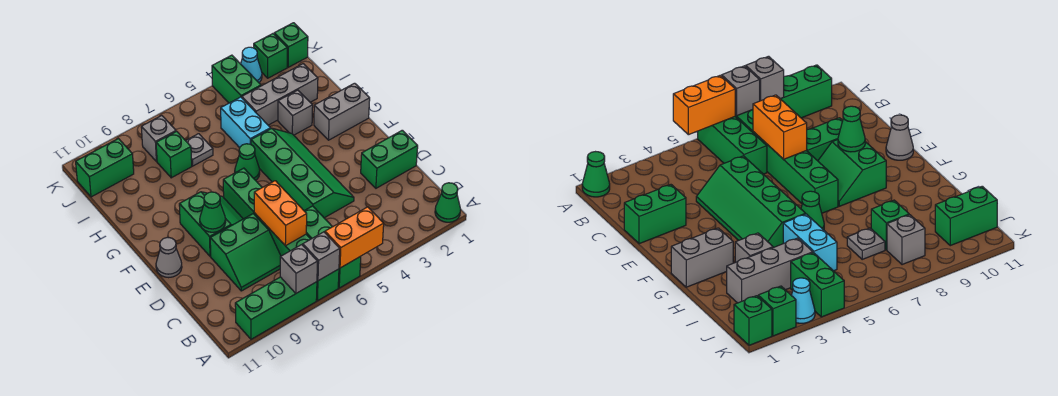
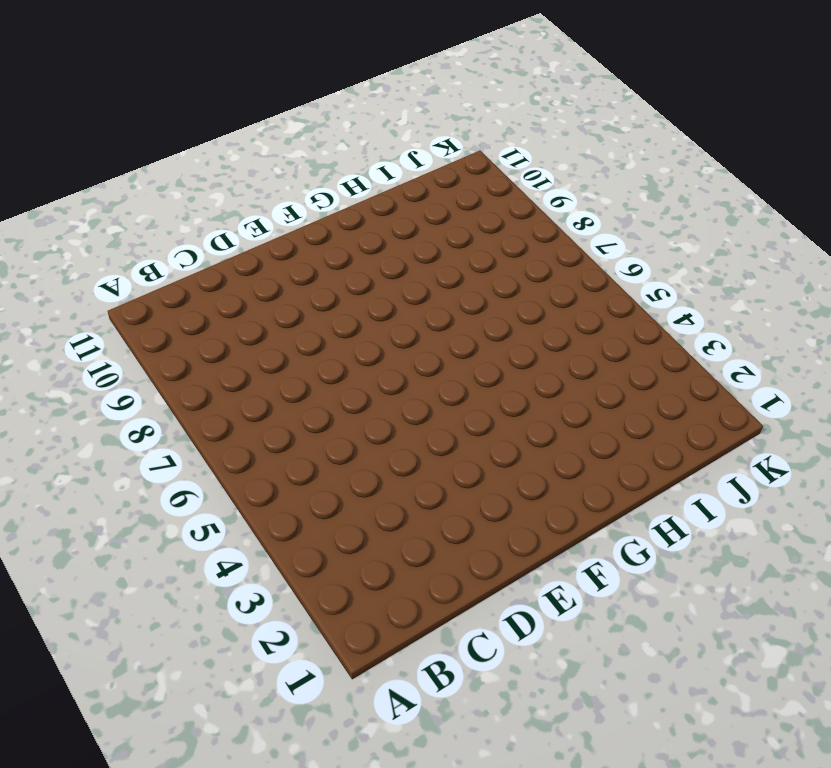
none -> green cone A1 level 1
none -> green brick A6:C6 level 1
none -> green brick A7:F7 level 1

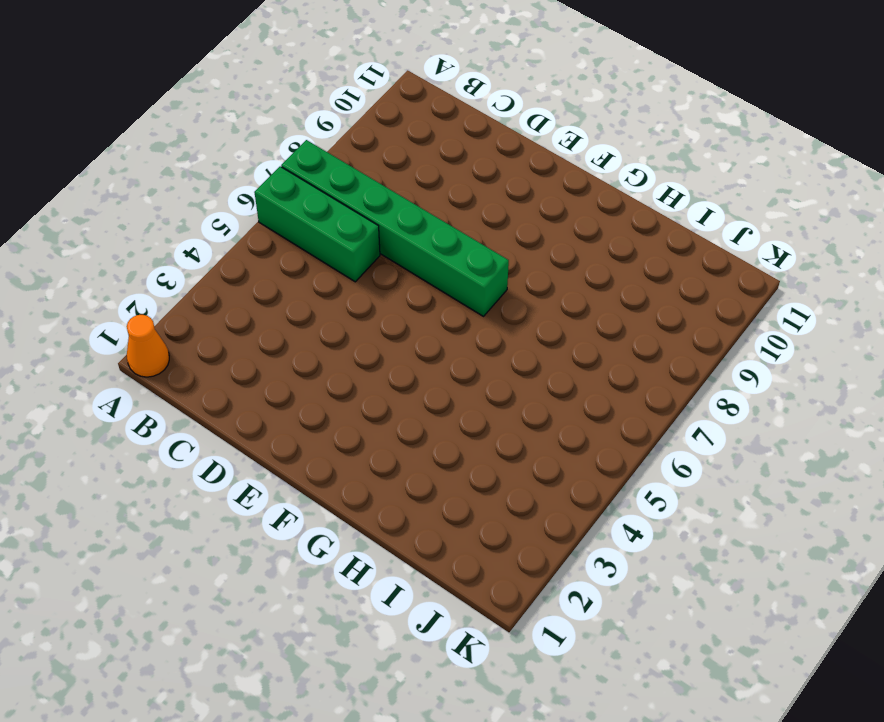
orange cone A1 level 1 -> green cone A1 level 1
none -> green brick A8:A10 level 1
none -> green slope C8:D9 level 1 top D
none -> green brick D1:D2 level 1

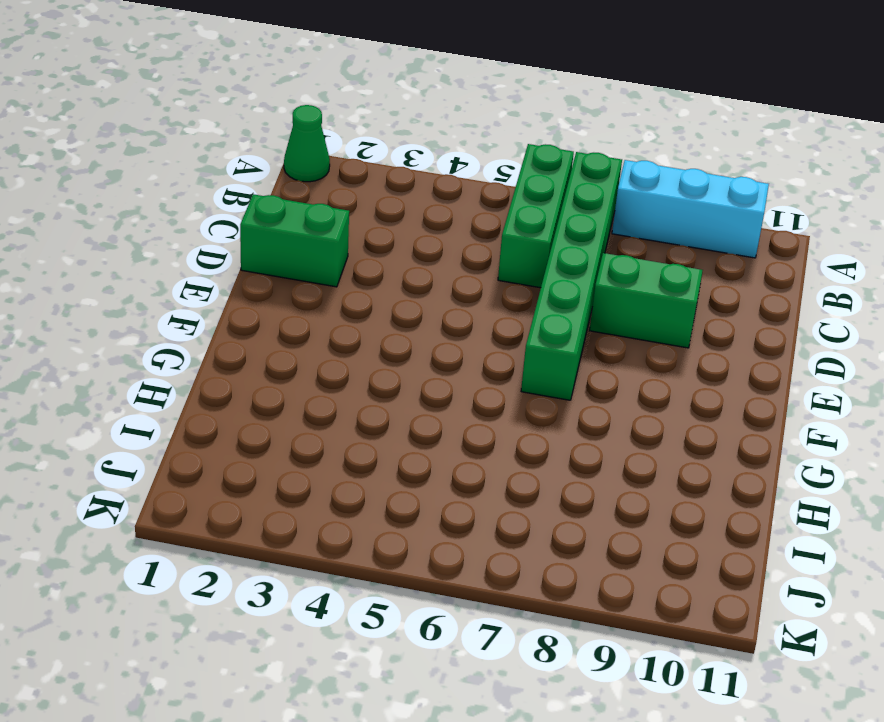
cyan brick A8:A10 level 1 -> green brick A8:A10 level 1
none -> green slope D4:G5 level 1 top 5
none -> green slope E8:F9 level 1 top 9
none -> grey cone E11 level 1

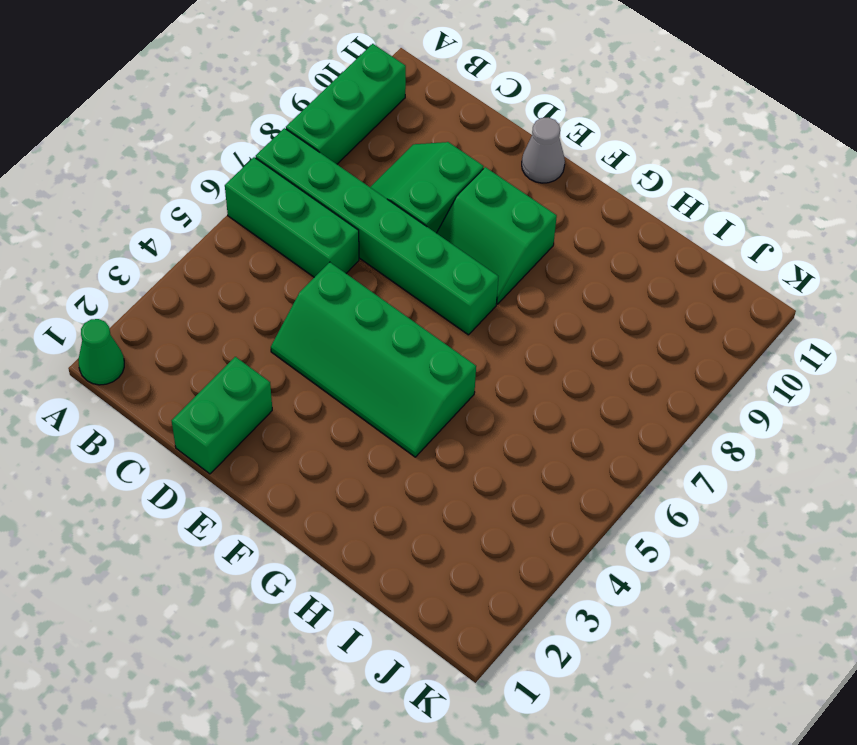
none -> grey brick G1:G2 level 1
none -> green cone G6 level 1
none -> grey brick H3 level 1

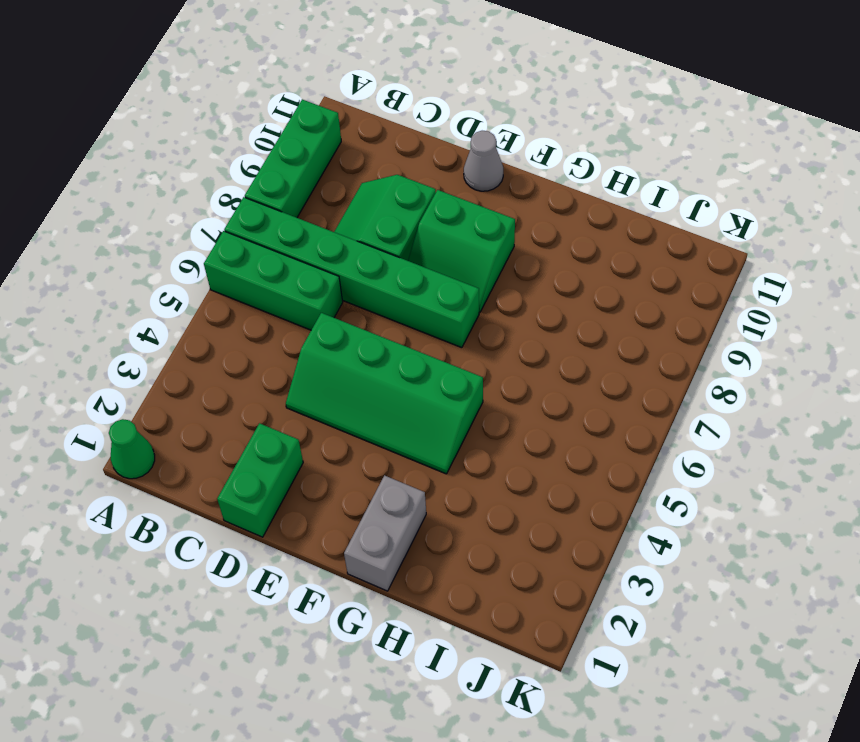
none -> green cone G6 level 1
none -> grey brick H3 level 1
none -> cyan brick H5:I5 level 1

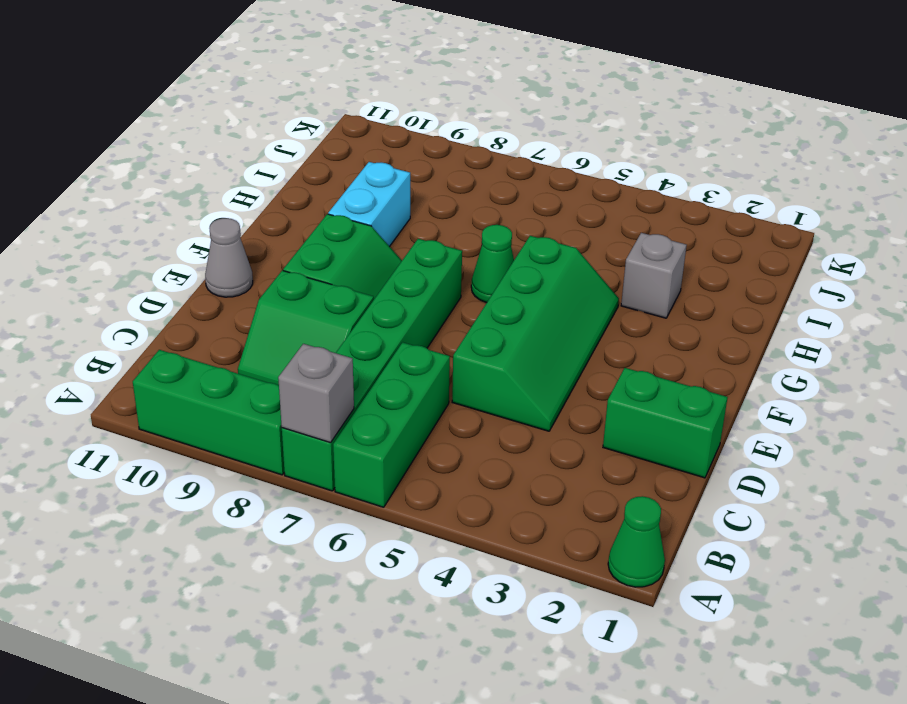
cyan brick G9:H9 level 1 -> cyan brick H5:I5 level 1
none -> grey brick G1:G2 level 1
none -> grey brick I2:I4 level 1
none -> grey plate I7 level 1

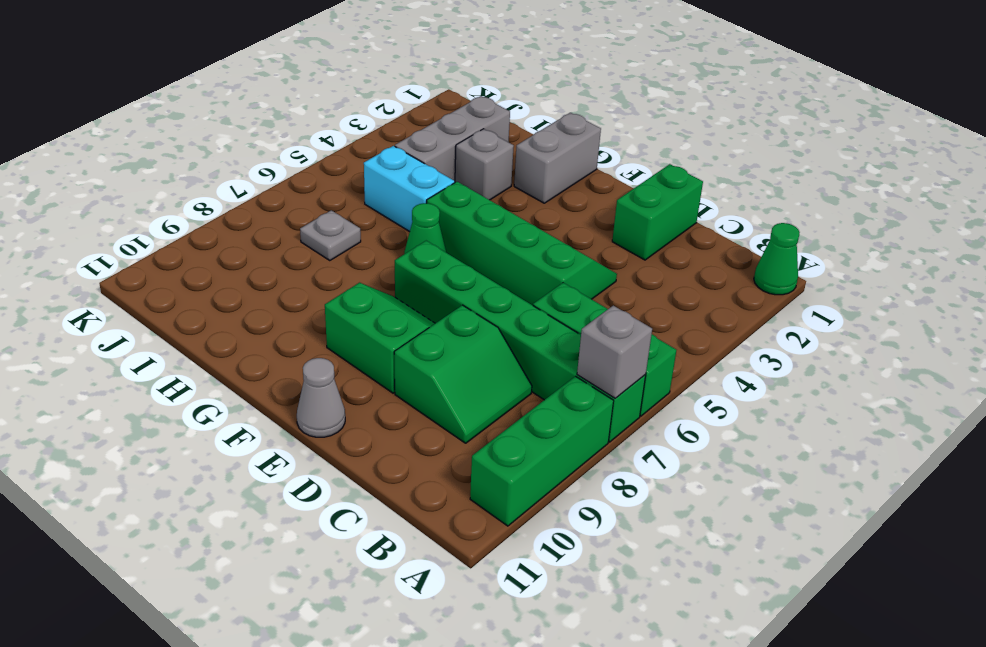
none -> green brick I8 level 1
none -> green brick J4:K4 level 1
none -> grey brick J8 level 1

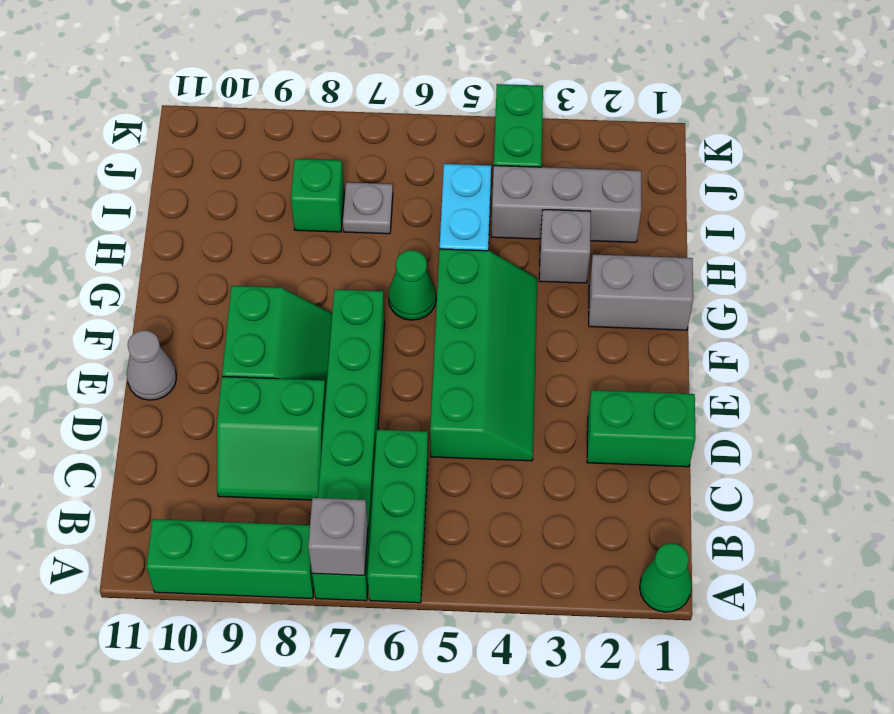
none -> grey brick J8 level 1
none -> green brick J10:J11 level 1
none -> green brick K1 level 1

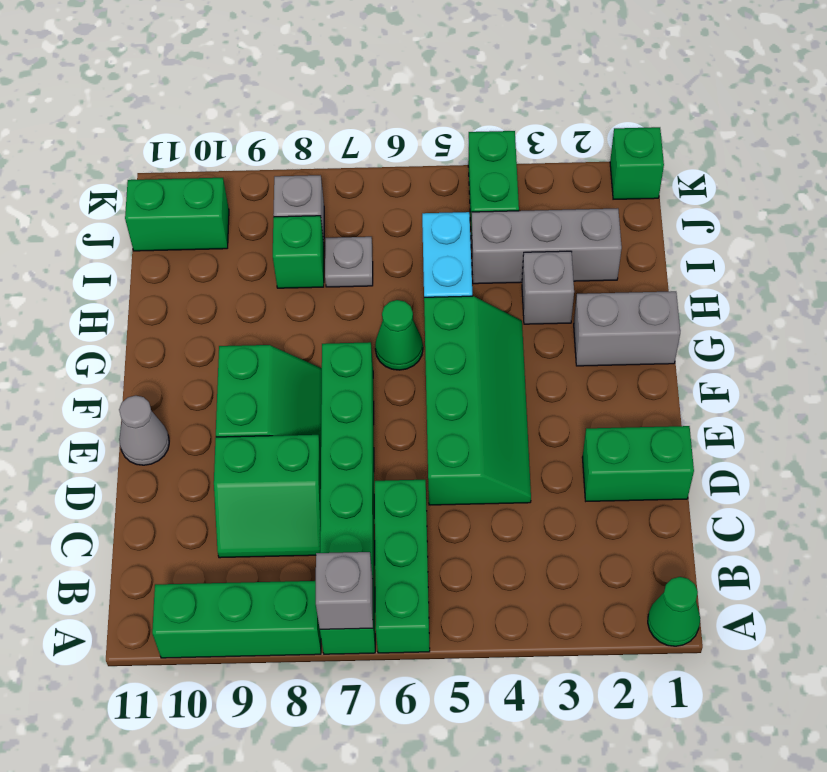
none -> green brick K2 level 1
none -> cyan cone K3 level 1
none -> orange brick A5:A6 level 2

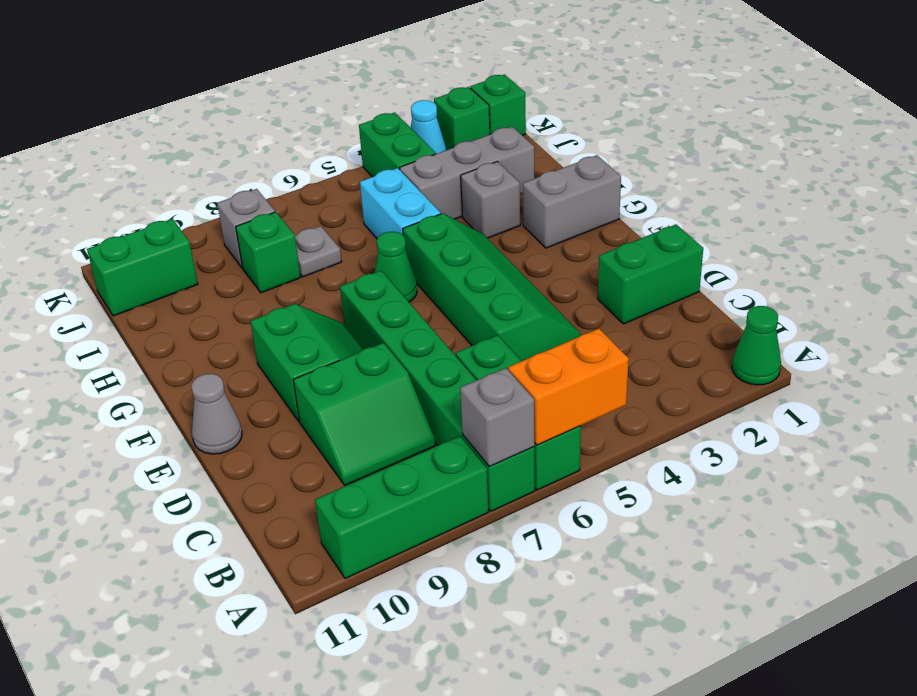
none -> grey brick A8 level 2
none -> orange brick C7:D7 level 2
none -> green cone E9 level 2

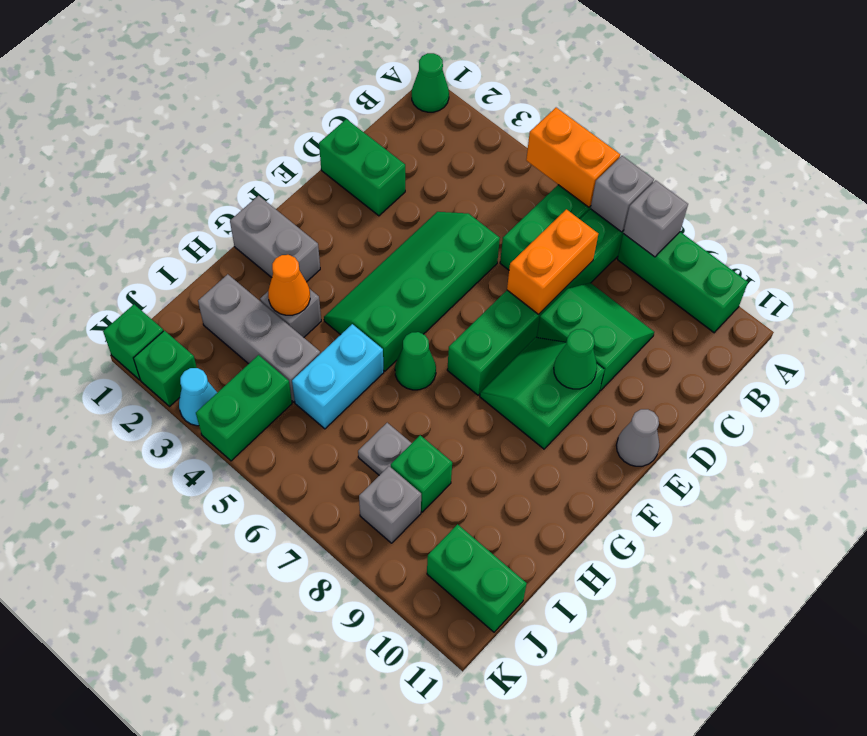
orange cone H3 level 2 -> none

